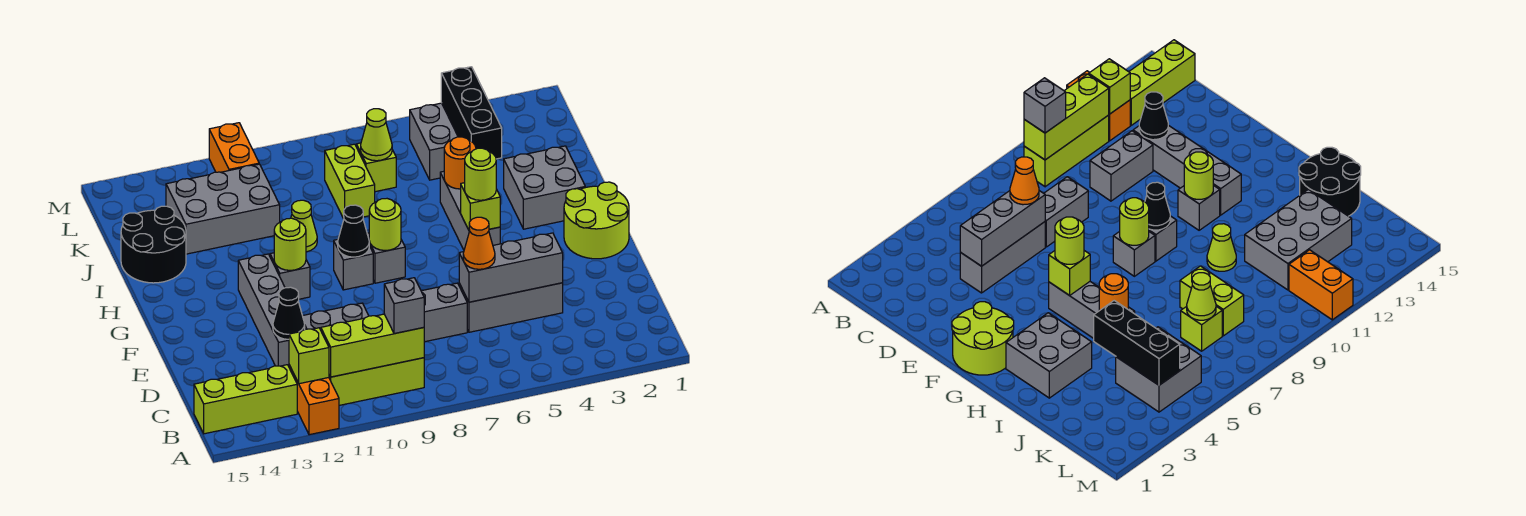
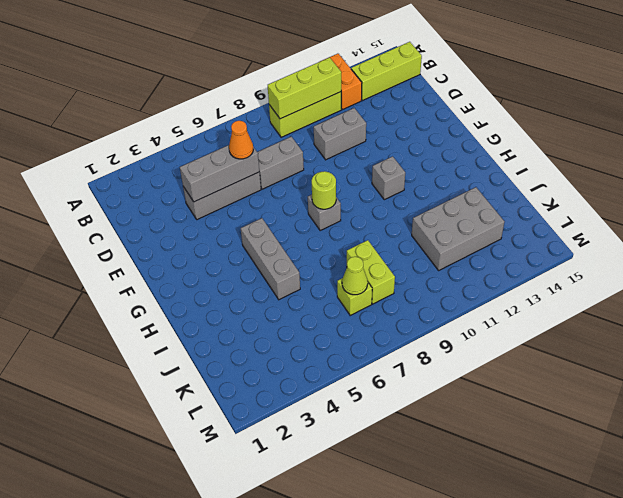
none -> grey brick D12:G12 level 1
none -> lime round brick F1:G2 level 1
none -> grey brick G9 level 1
none -> grey brick H2:I3 level 1

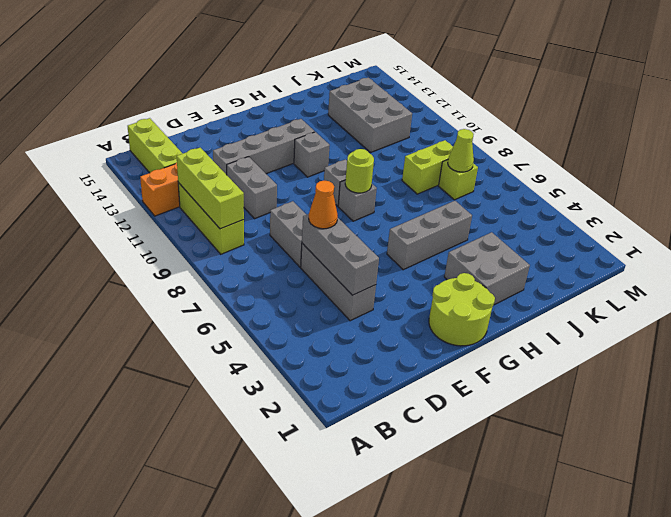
none -> lime cone I10 level 1
none -> black round brick I14:J15 level 1
none -> grey brick K4:L5 level 1
none -> orange brick L11:M11 level 1

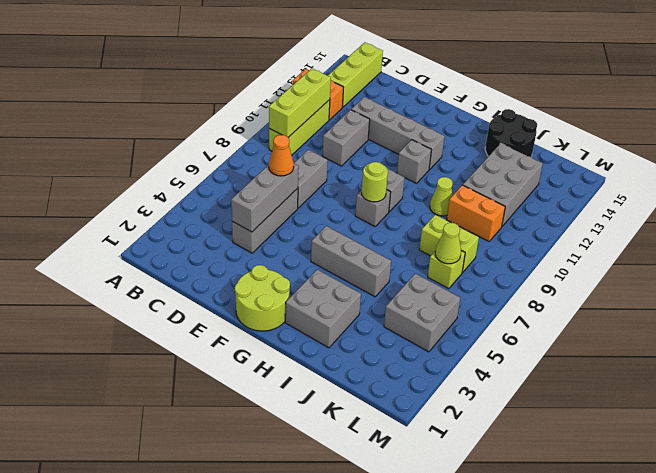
orange brick J10:K10 level 1 -> orange brick L11:M11 level 1
none -> lime brick B12 level 2
none -> black cone D12 level 2
none -> lime brick G5 level 2
none -> black cone G9 level 2

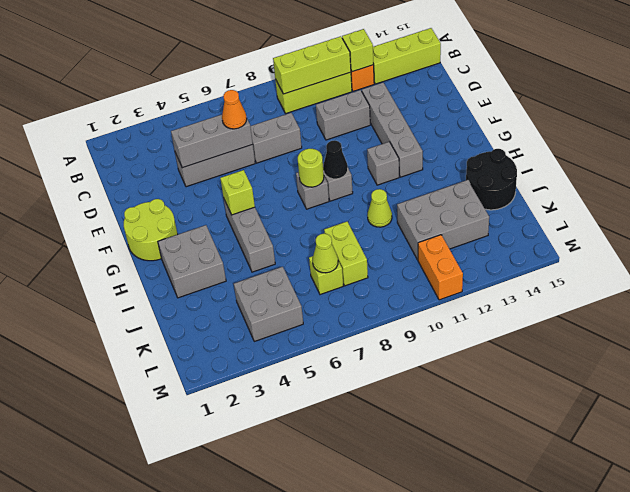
none -> black cone D12 level 2
none -> lime round brick G11 level 2
none -> orange round brick I5 level 2
none -> black brick J4:L4 level 2

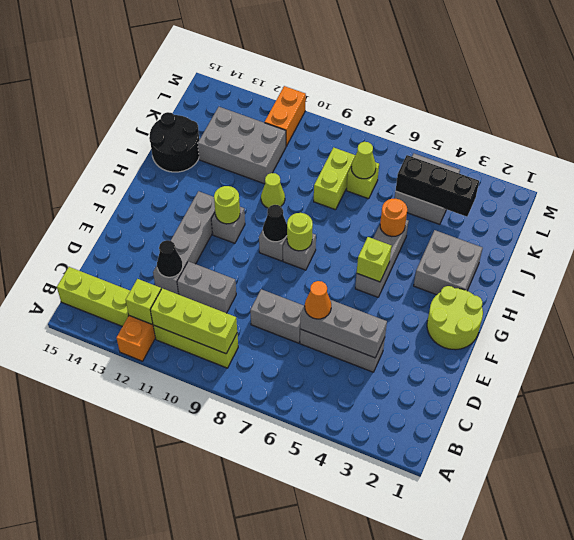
black brick K3:K5 level 2 -> black brick J4:L4 level 2
none -> grey brick B9 level 3
none -> lime round brick G5 level 3

